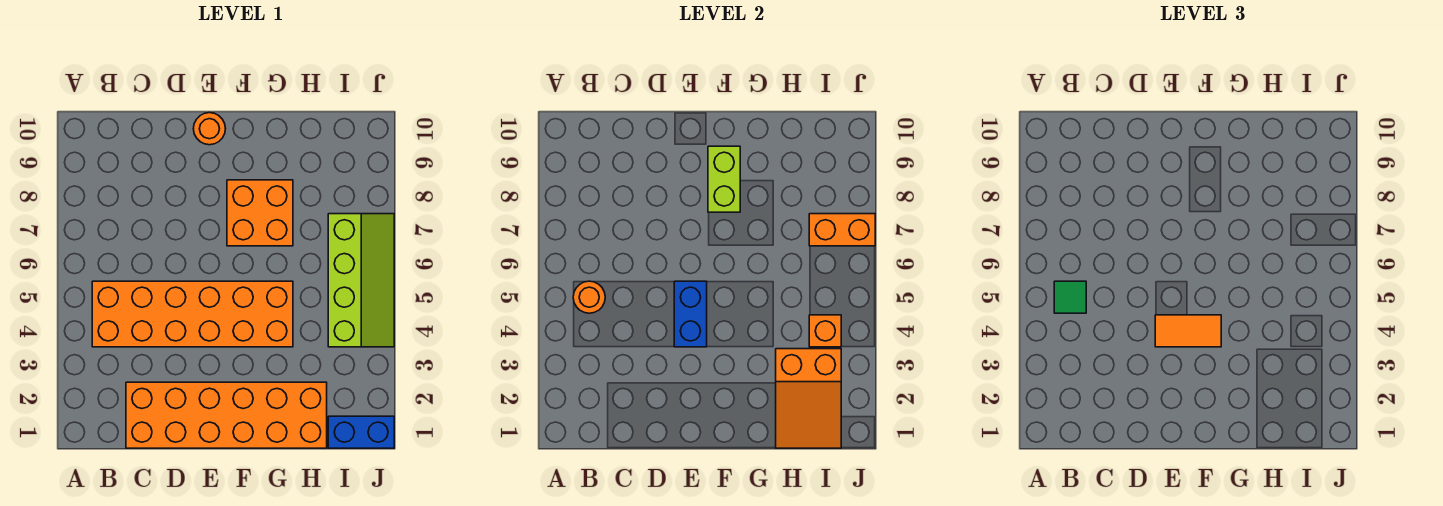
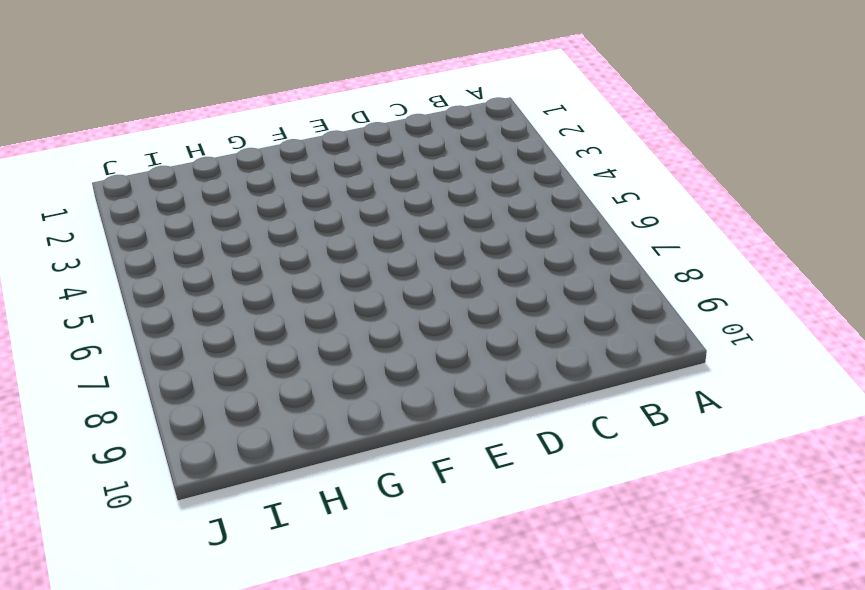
none -> orange brick B4:G5 level 1
none -> orange brick C1:H2 level 1
none -> orange round brick E10 level 1

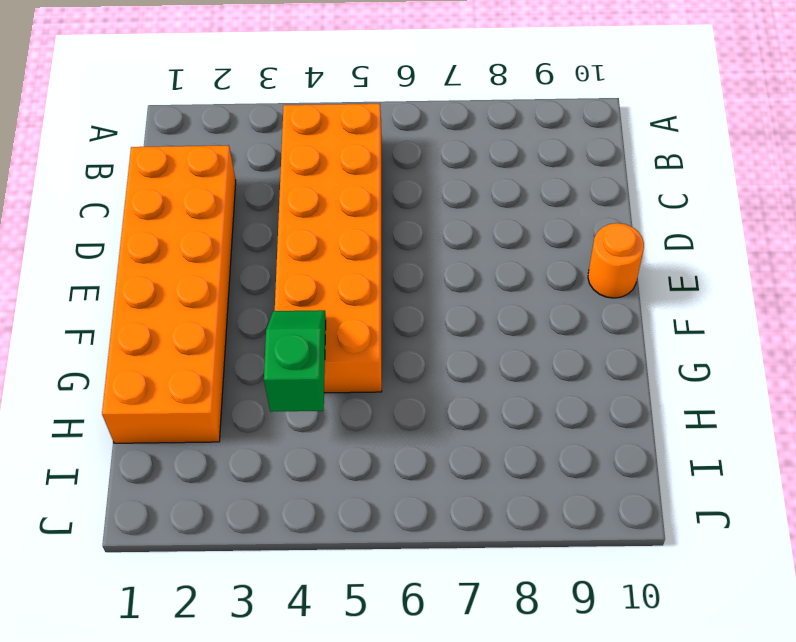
green slope G4:H4 level 2 top H -> none
none -> orange brick F7:G8 level 1
none -> blue brick I1:J1 level 1
none -> lime slope I4:J7 level 1 top I

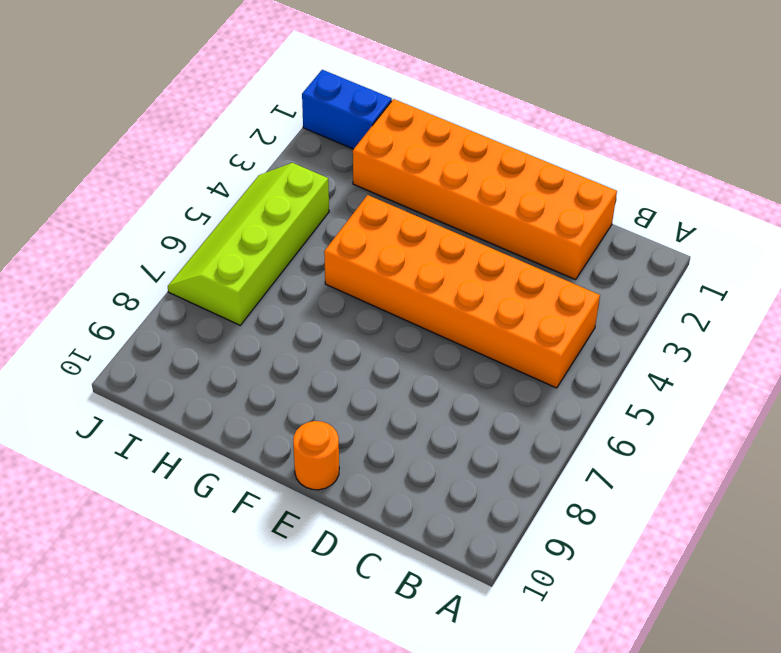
none -> orange brick F7:G8 level 1
none -> orange round brick B5 level 2
none -> blue brick E4:E5 level 2

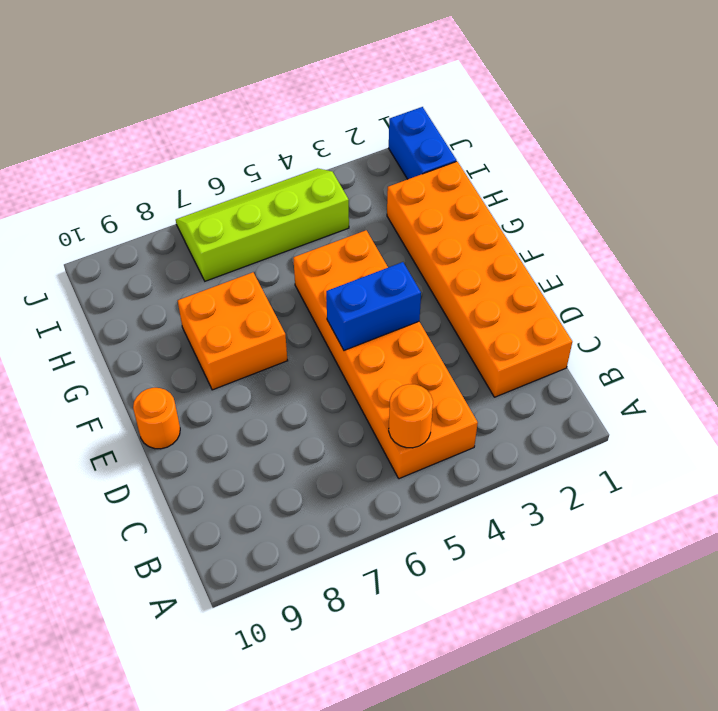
none -> lime brick F8:F9 level 2
none -> orange slope H1:I3 level 2 top 3
none -> orange brick I4 level 2

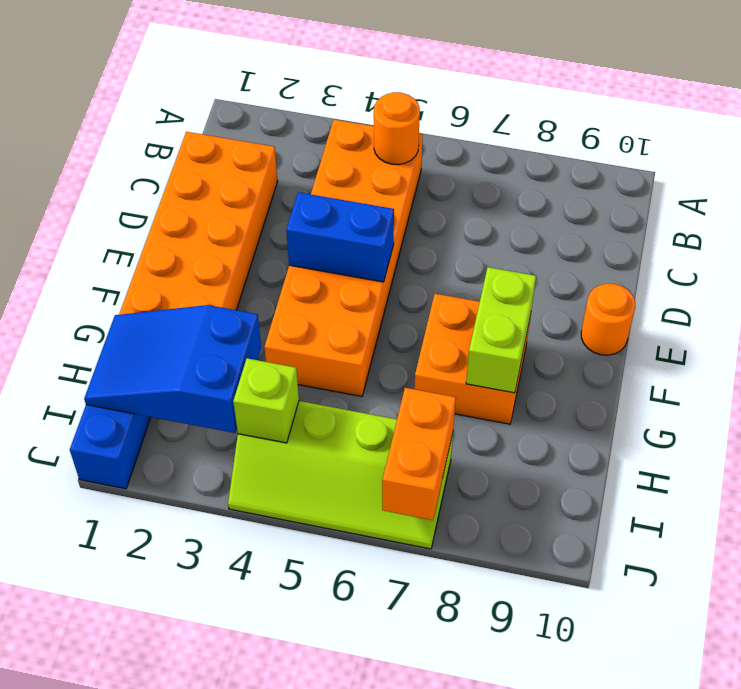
lime brick F8:G8 level 2 -> lime brick F8:F9 level 2
blue slope H1:I3 level 2 top 3 -> orange slope H1:I3 level 2 top 3
lime brick I4 level 2 -> orange brick I4 level 2
none -> green tile B5 level 3
none -> orange tile E4:F4 level 3

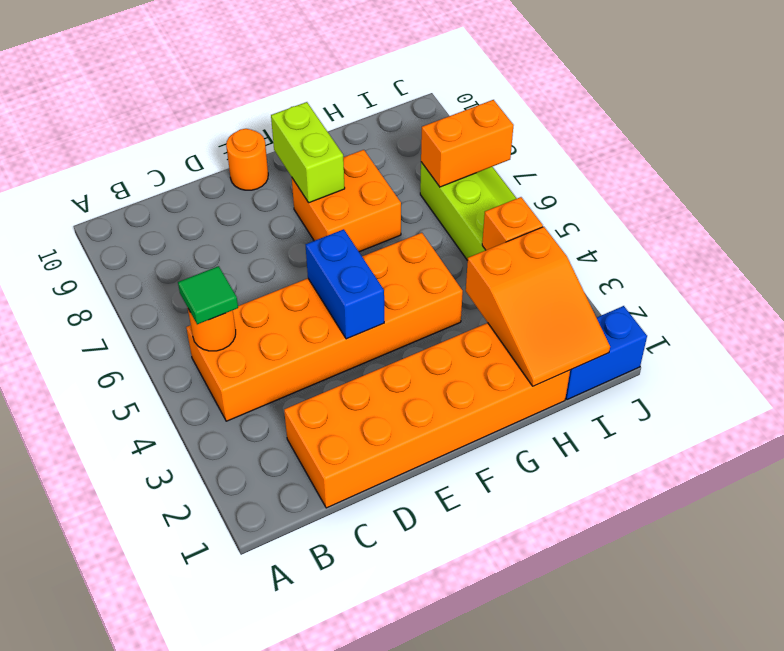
none -> orange tile E4:F4 level 3

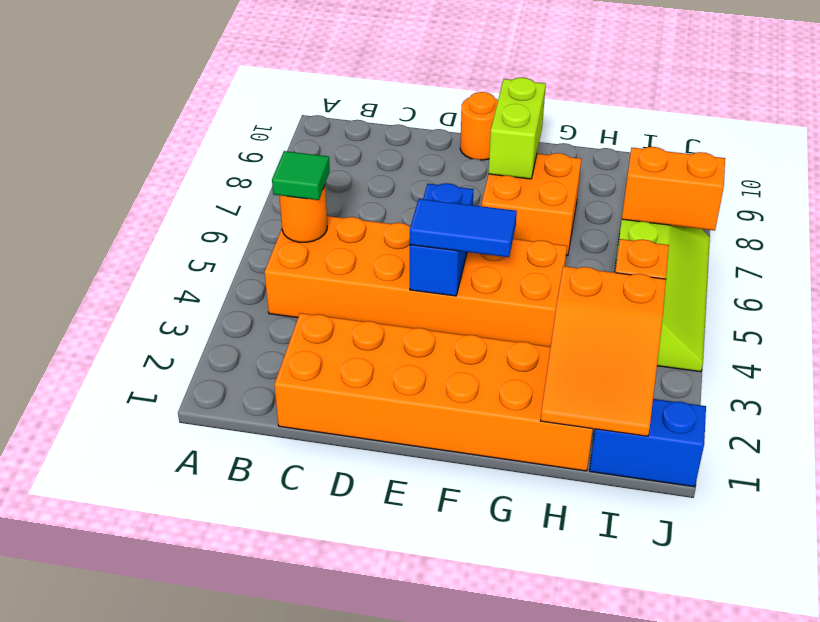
blue tile E4:F4 level 3 -> orange tile E4:F4 level 3

